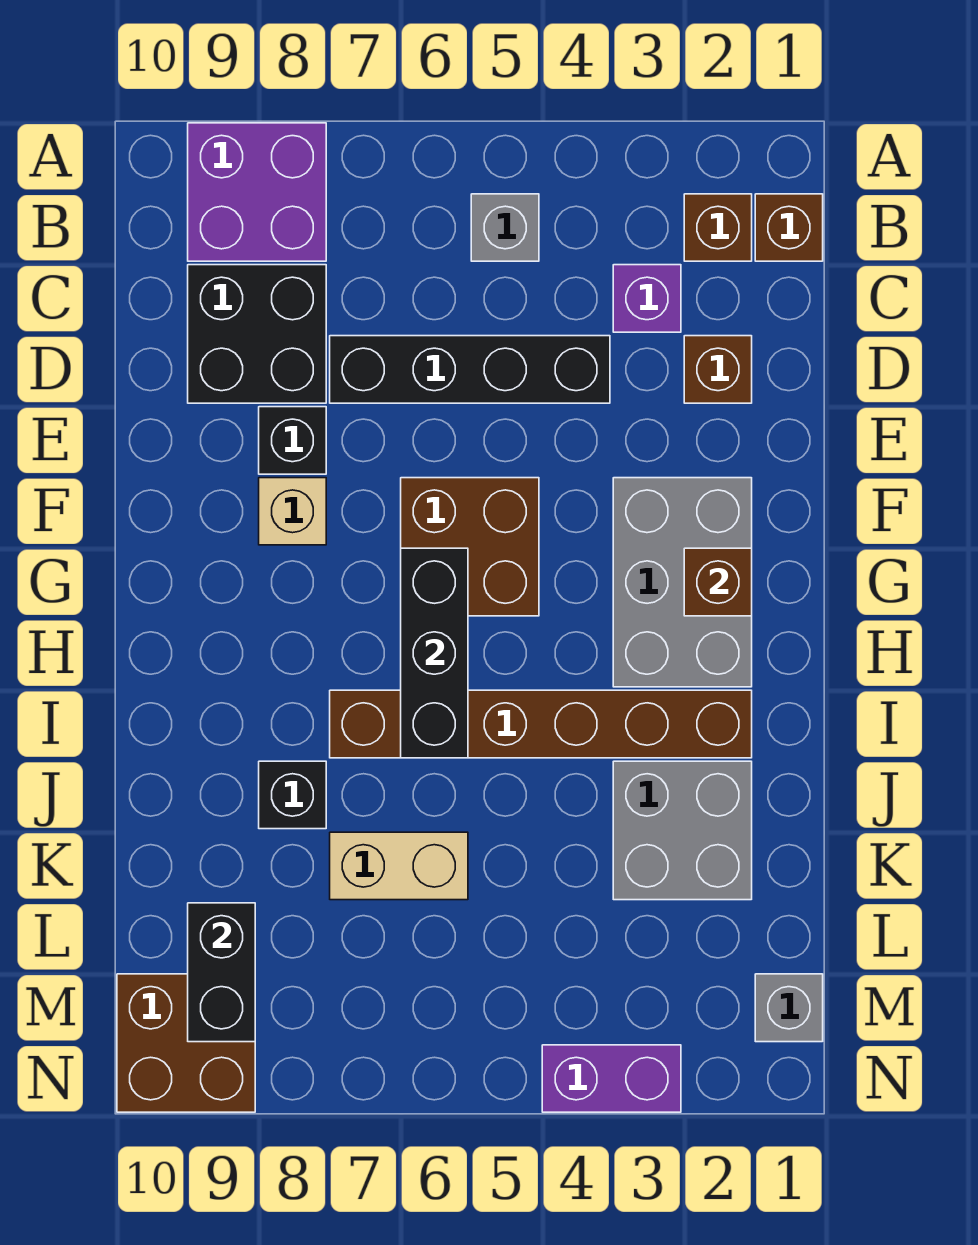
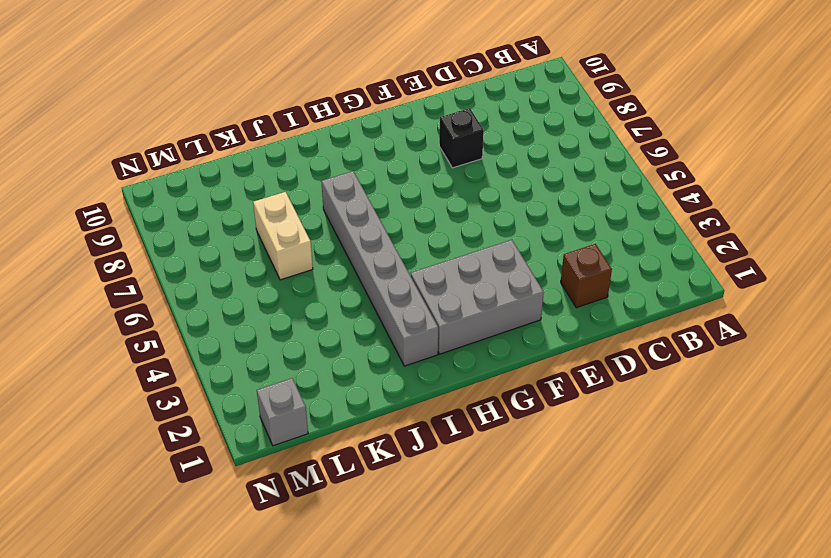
grey brick I2:I7 level 1 -> brown brick I2:I7 level 1
none -> purple brick A8:B9 level 1
none -> brown brick B1 level 1
none -> brown brick B2 level 1

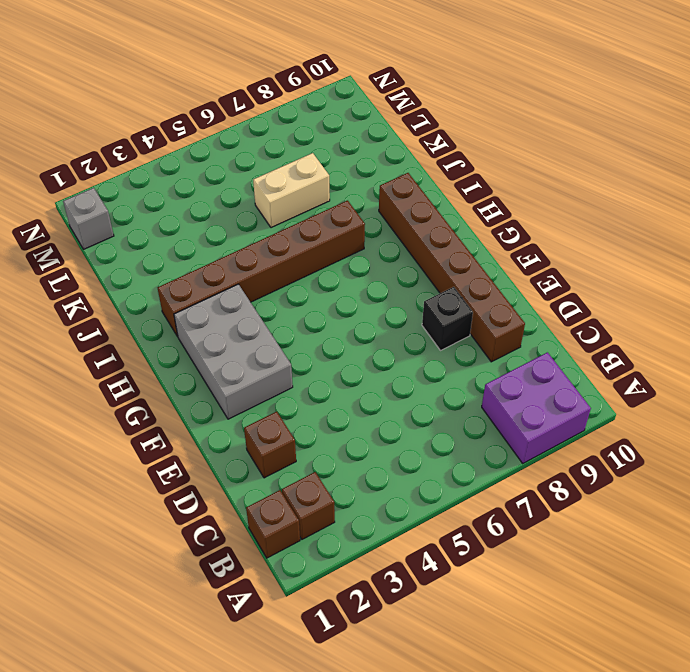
brown brick D9:I9 level 1 -> black brick C8:D9 level 1
none -> grey brick B5 level 1
none -> purple brick C3 level 1
none -> black brick D4:D7 level 1

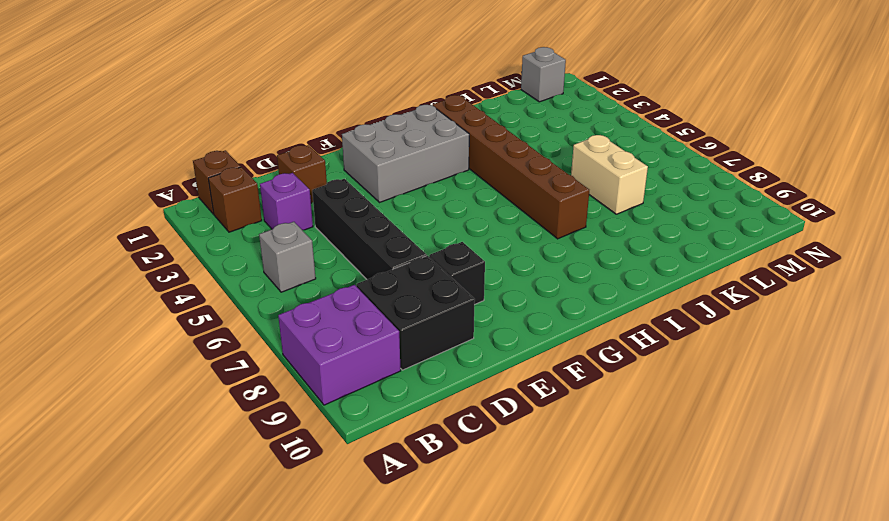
none -> brown brick F5:G6 level 1
none -> tan brick F8 level 1
none -> grey brick J2:K3 level 1

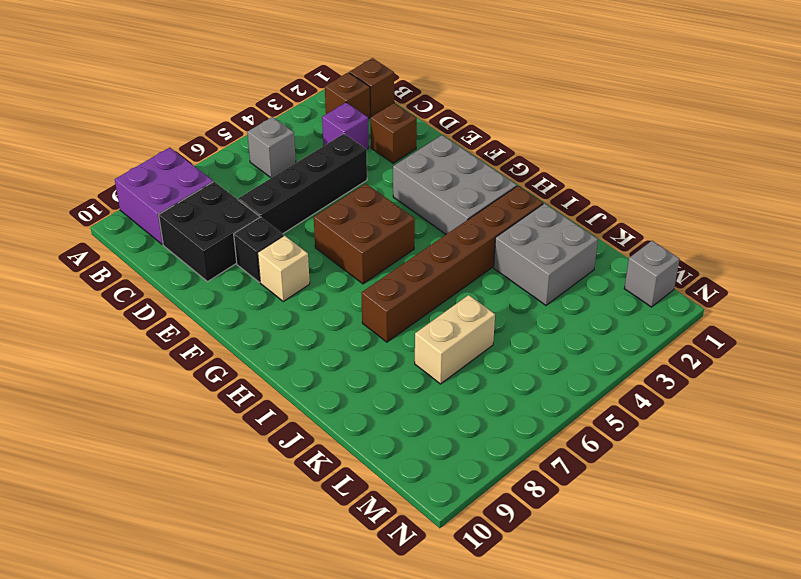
none -> black brick J8 level 1
none -> brown brick M9:N10 level 1
none -> purple brick N3:N4 level 1

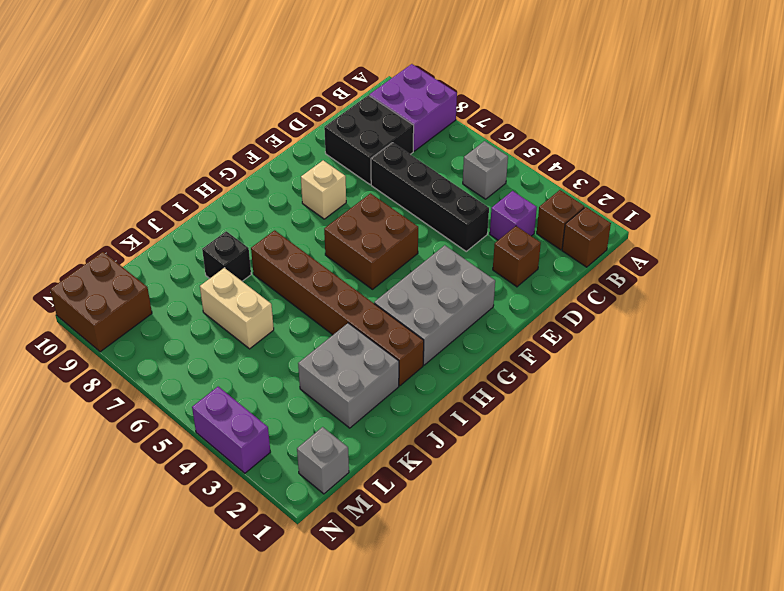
none -> black brick E8 level 1
none -> brown brick G2 level 2
none -> black brick G6:I6 level 2

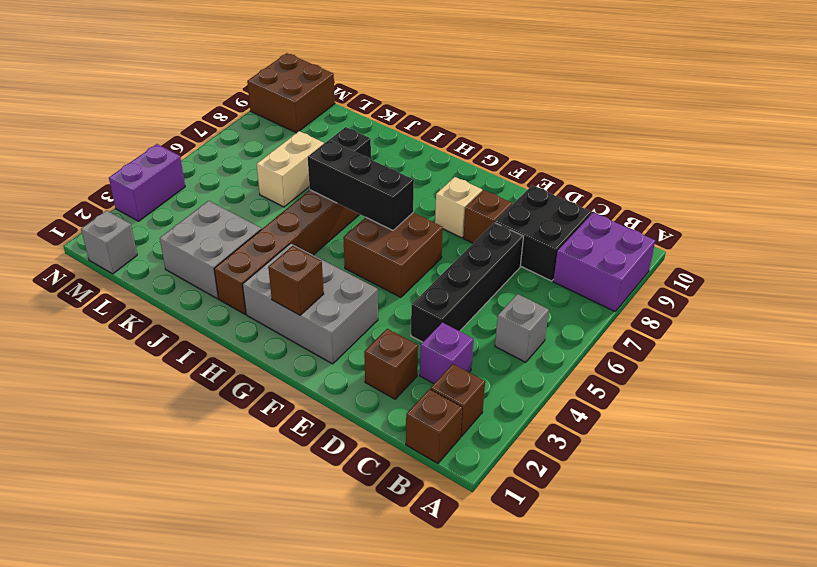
brown brick E8 level 1 -> black brick E8 level 1
none -> black brick L9:M9 level 2

